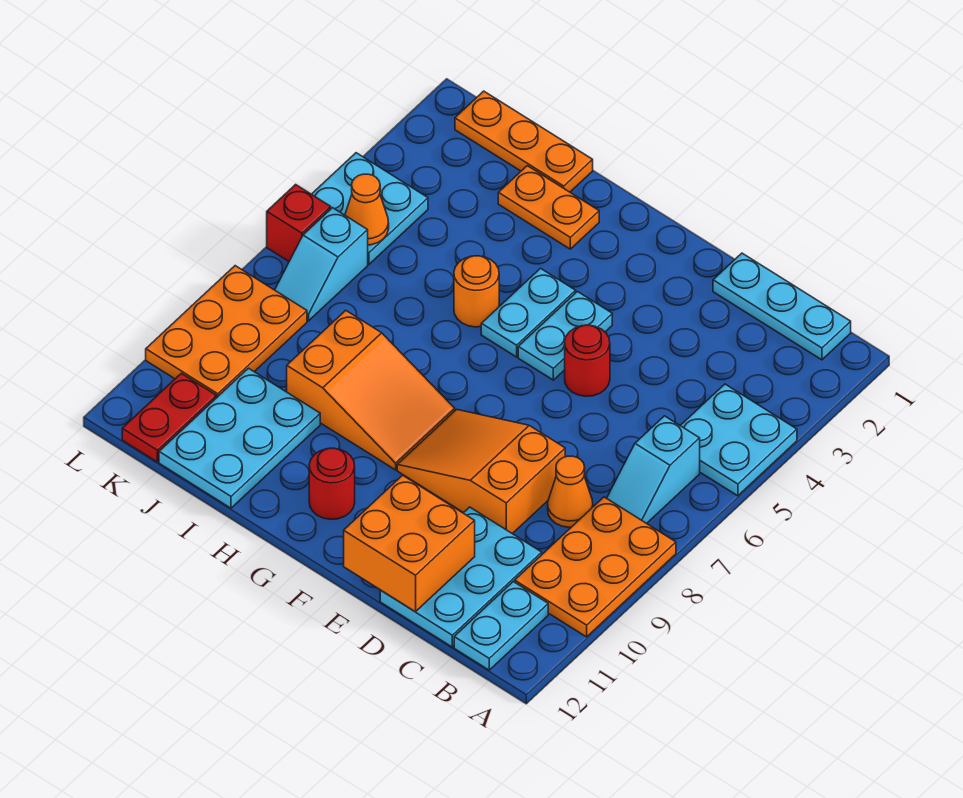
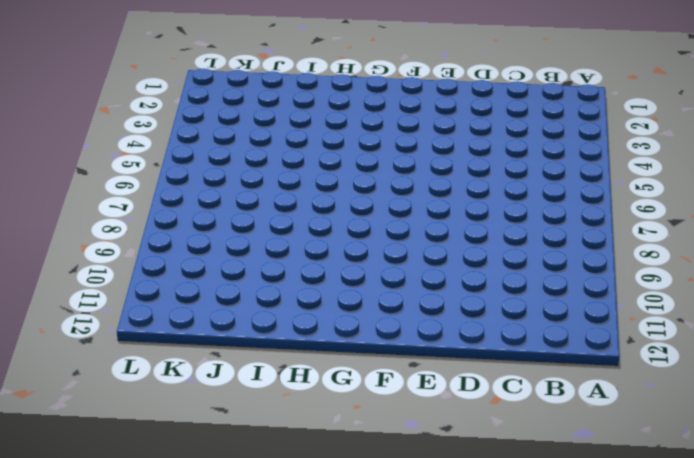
none -> cyan plate A4:B5 level 1
none -> orange plate A8:B10 level 1
none -> cyan plate B1:D1 level 1

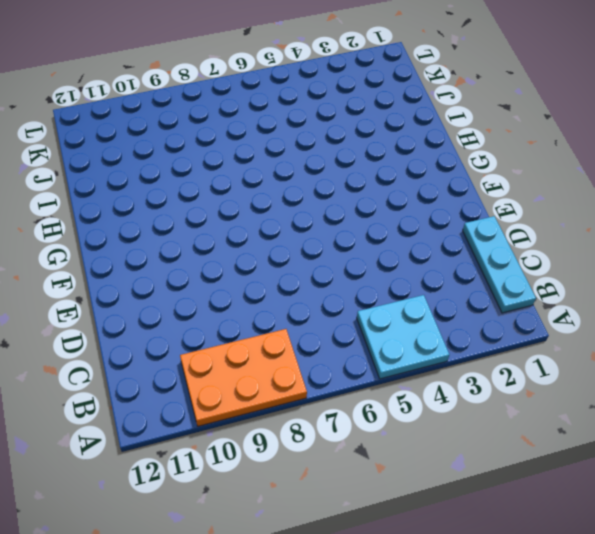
none -> cyan slope B6:B7 level 1 top 6
none -> cyan plate B11:B12 level 1
none -> orange cone C8 level 1

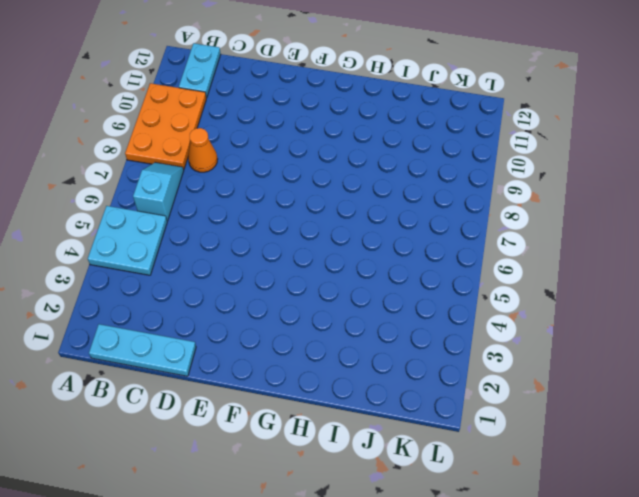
none -> cyan plate C10:D12 level 1
none -> orange slope D8:F9 level 1 top D
none -> red round brick E5 level 1

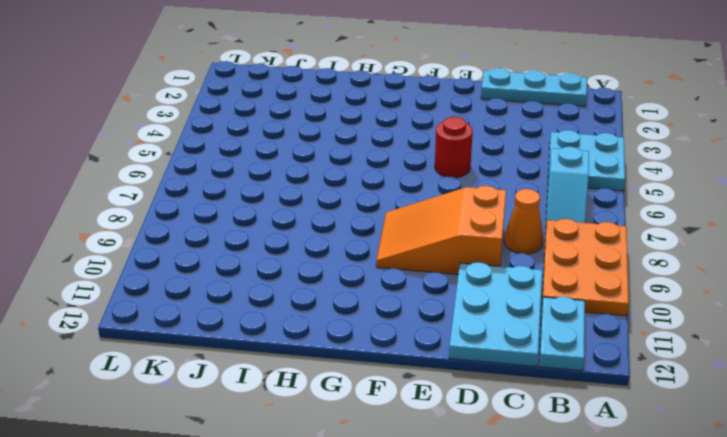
none -> cyan plate F4:F5 level 1
none -> cyan plate G4:G5 level 1
none -> orange slope G8:I9 level 1 top I

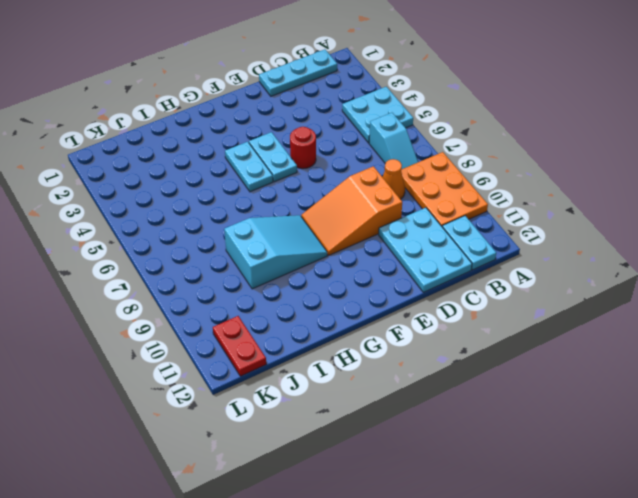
cyan slope G8:I9 level 1 top I -> orange slope G8:I9 level 1 top I
none -> red round brick G11 level 1
none -> orange plate H2:I2 level 1
none -> orange round brick H5 level 1

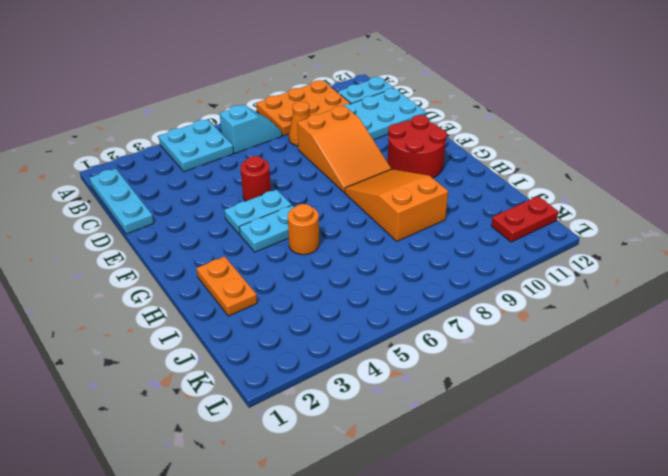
red round brick F10:G11 level 1 -> red round brick G11 level 1
none -> orange plate I1:K1 level 1
none -> cyan plate I10:J12 level 1
none -> cyan plate K4:L5 level 1

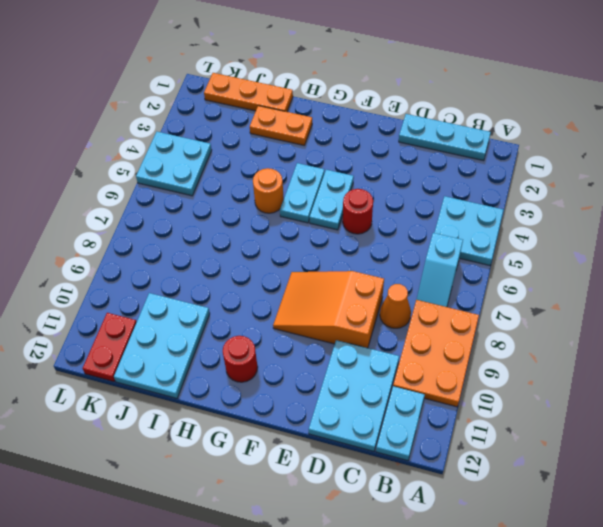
none -> orange slope G8:I9 level 1 top I
none -> cyan slope K6:K7 level 1 top 6
none -> orange plate K8:L10 level 1

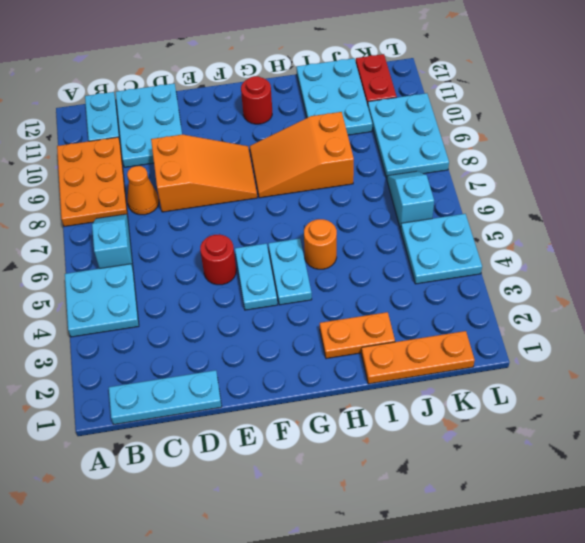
cyan plate K8:L10 level 1 -> orange plate K8:L10 level 1
none -> red brick L6 level 1
none -> orange brick D11:E12 level 2
none -> orange cone K5 level 2

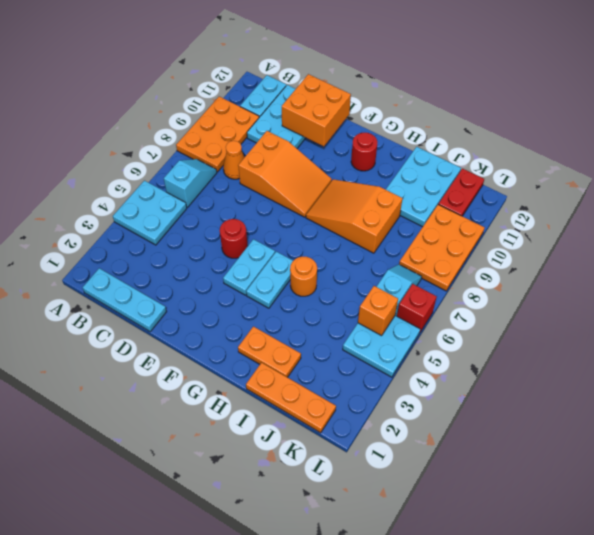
orange brick K5 level 2 -> orange cone K5 level 2

